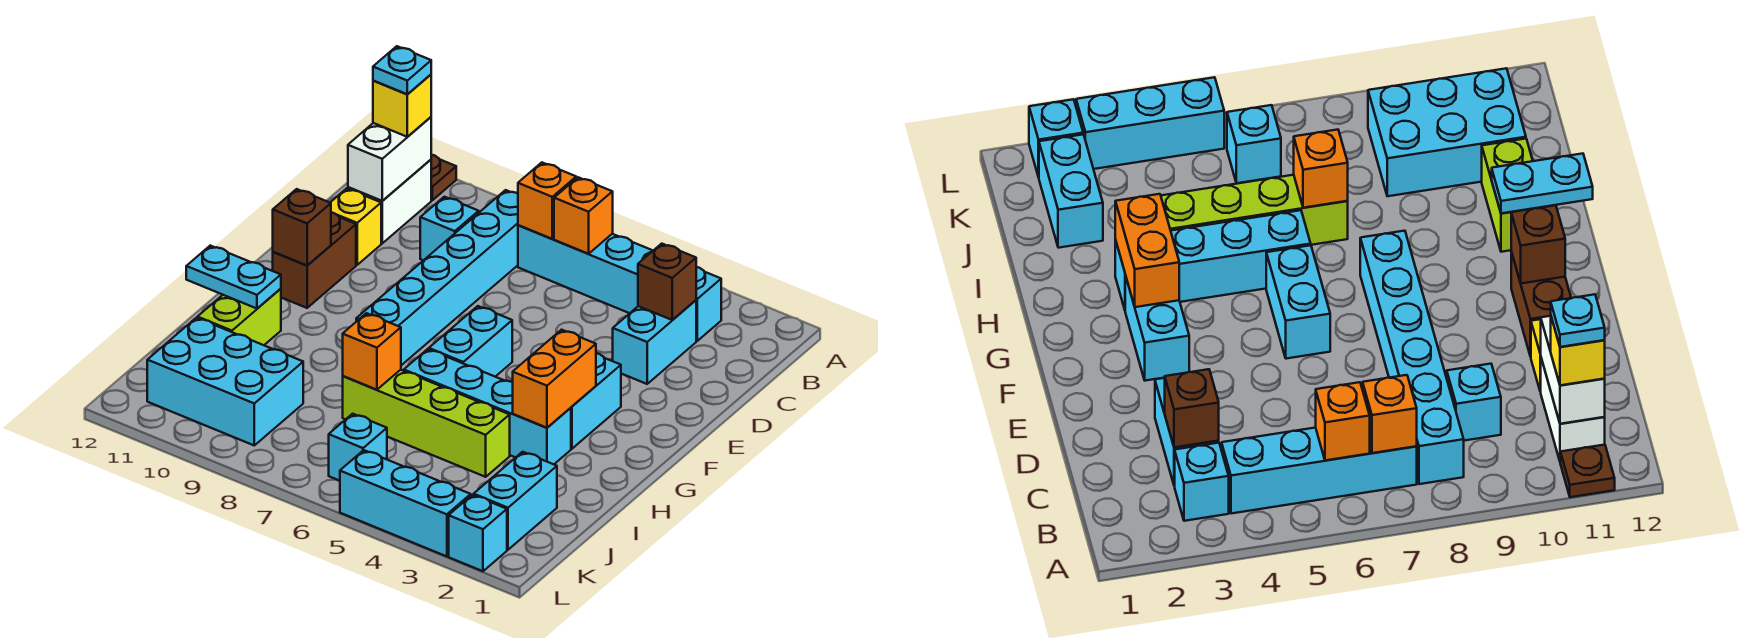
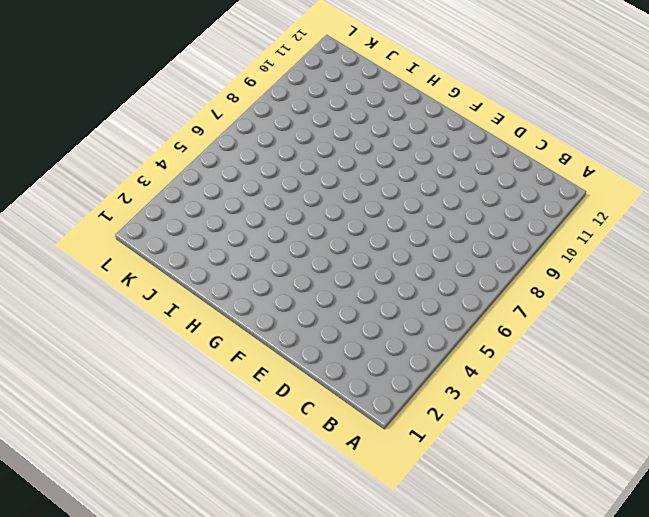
none -> brown plate A11 level 1
none -> cyan brick B3 level 1
none -> cyan brick B4:B7 level 1

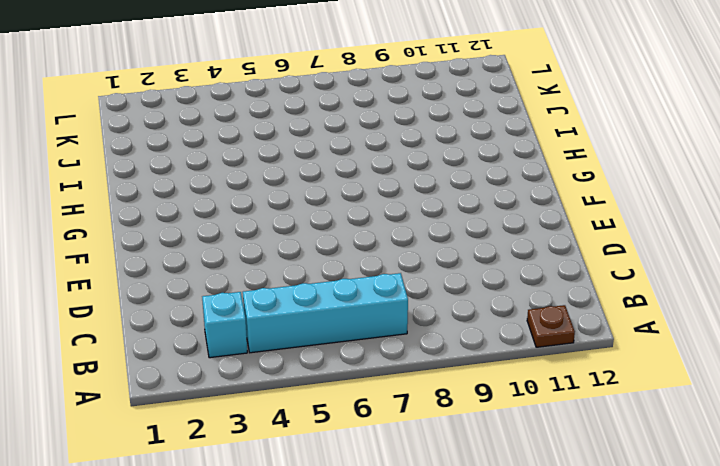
none -> cyan brick B8:G8 level 1
none -> white brick B11:C11 level 1
none -> cyan brick C3:D3 level 1

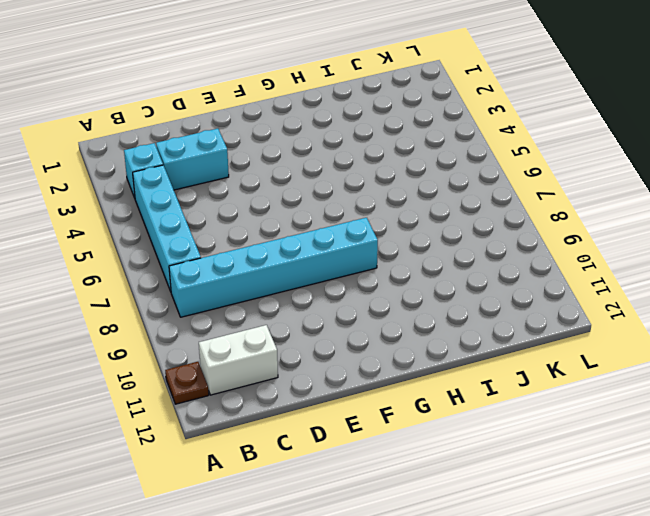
none -> cyan brick C9 level 1
none -> yellow brick D11 level 1
none -> brown brick E11:F11 level 1

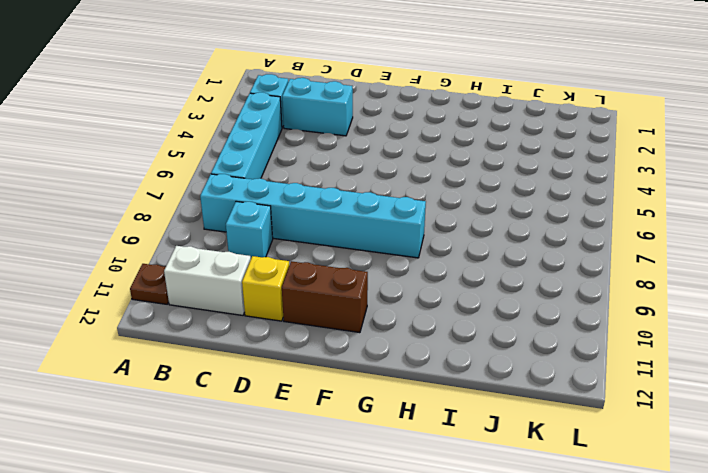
none -> cyan brick F3:G3 level 1
none -> cyan brick F6:G6 level 1
none -> cyan brick H3:H6 level 1

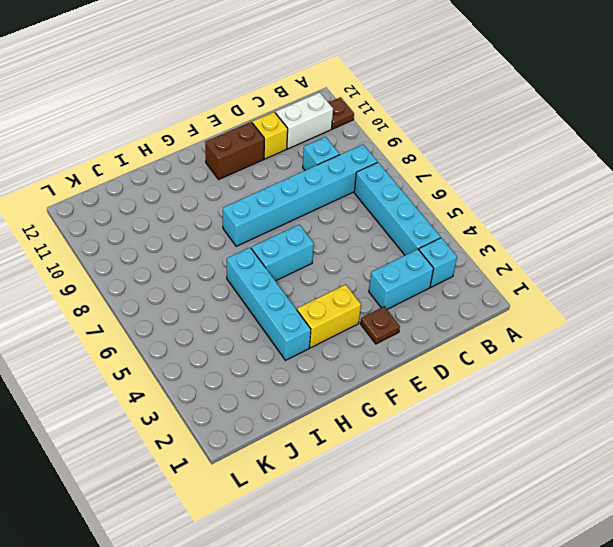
brown plate E2 level 1 -> none
yellow brick F3:G3 level 1 -> cyan brick F3:G3 level 1
none -> lime brick H11:I11 level 1
none -> lime brick I4:I7 level 1
none -> cyan brick J2:K2 level 1

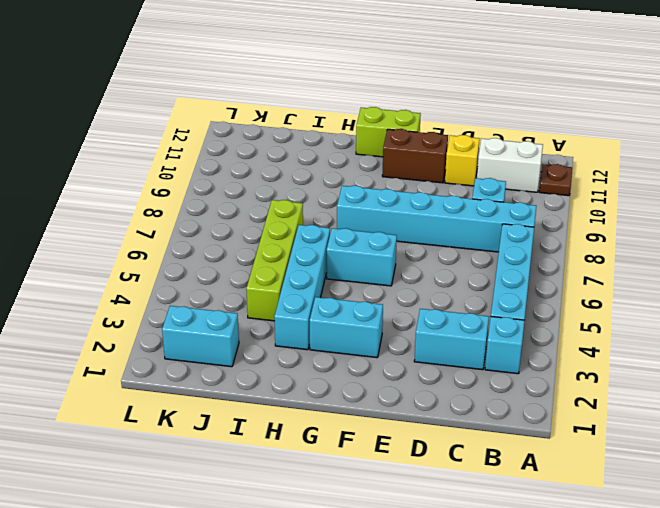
lime brick F12:G12 level 1 -> lime brick H11:I11 level 1
none -> cyan brick J9:K11 level 1
none -> cyan brick K6 level 1
none -> cyan brick L2 level 1

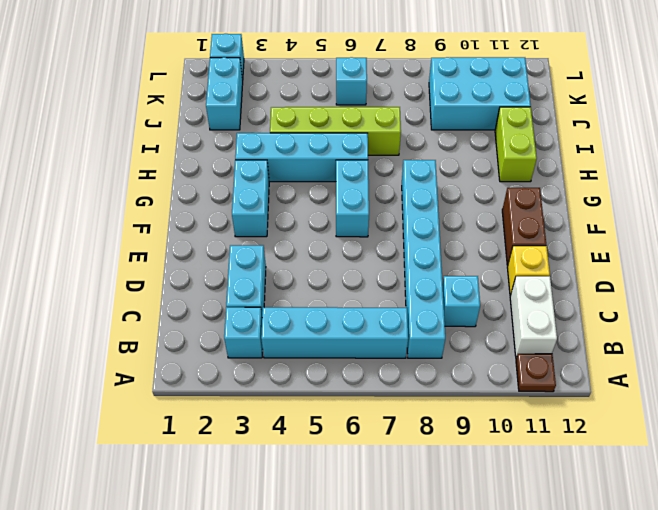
none -> cyan brick L3:L5 level 1
none -> orange brick B6 level 2
none -> orange brick B7 level 2

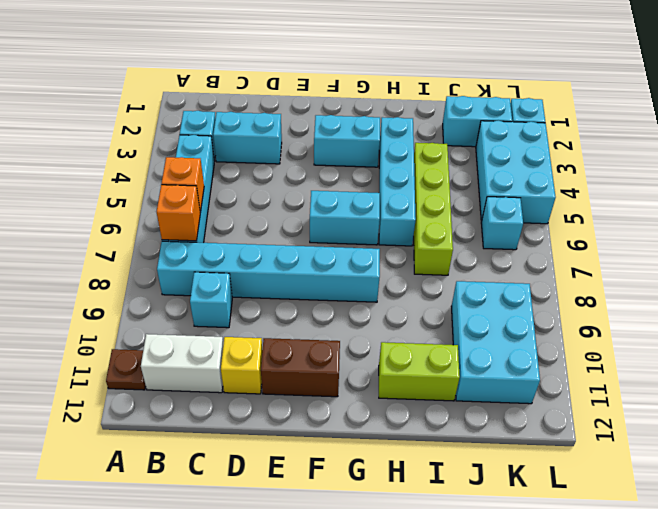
cyan brick K3:L5 level 1 -> cyan brick L3:L5 level 1
none -> white brick B11:C11 level 2
none -> brown brick C3 level 2
none -> brown brick F11 level 2

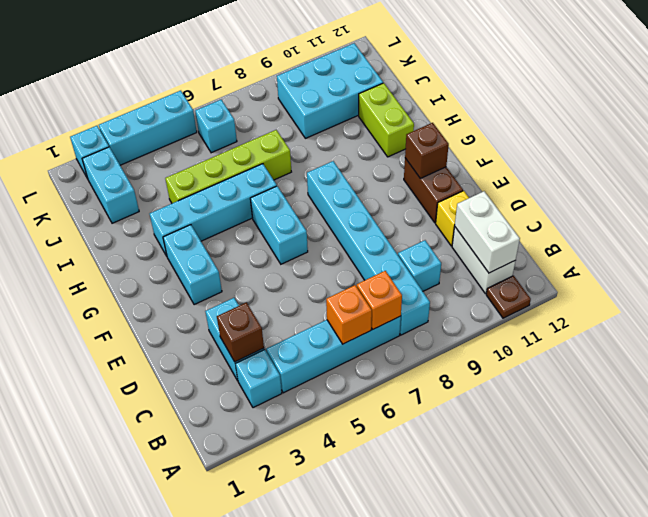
none -> orange brick G3:H3 level 2
none -> cyan plate H11:H12 level 2
none -> orange brick I7 level 2

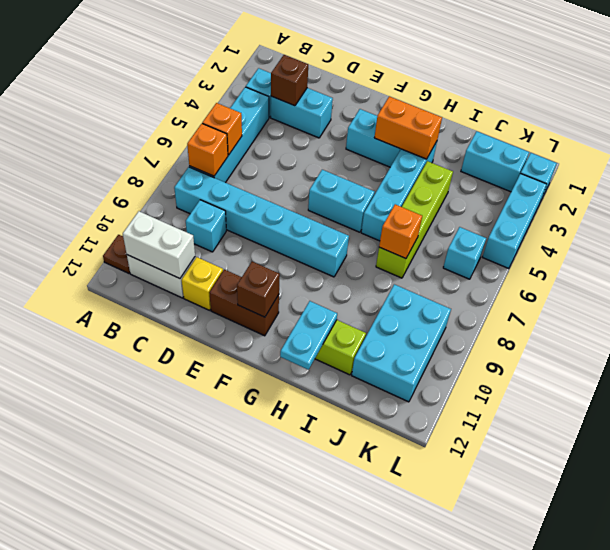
none -> yellow brick B11 level 3
none -> cyan plate B11 level 4

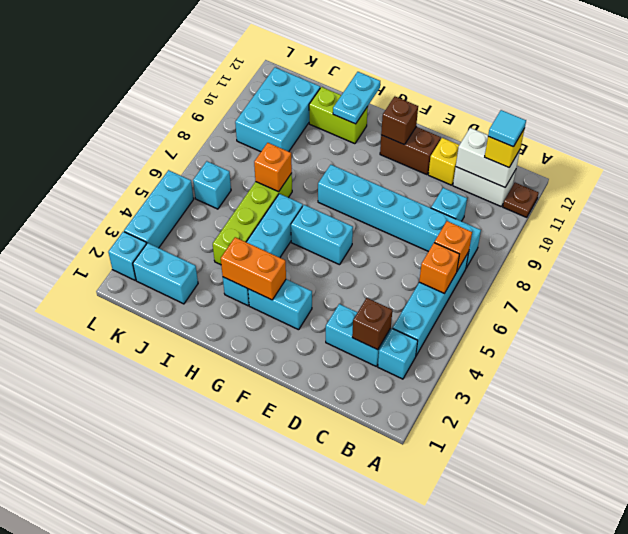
cyan tile B11 level 4 -> cyan plate B11 level 4

